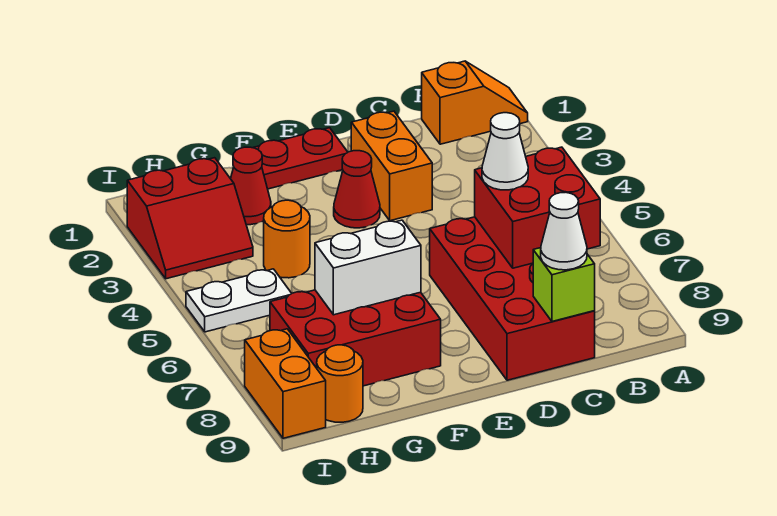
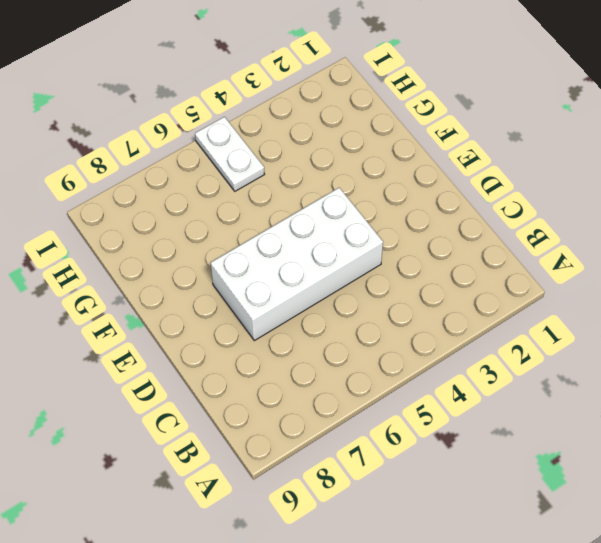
white brick D4:E7 level 1 -> red brick C6:D9 level 1
none -> orange slope A1:B1 level 1 top B
none -> orange brick D2:D3 level 1
none -> red plate E1:F1 level 1

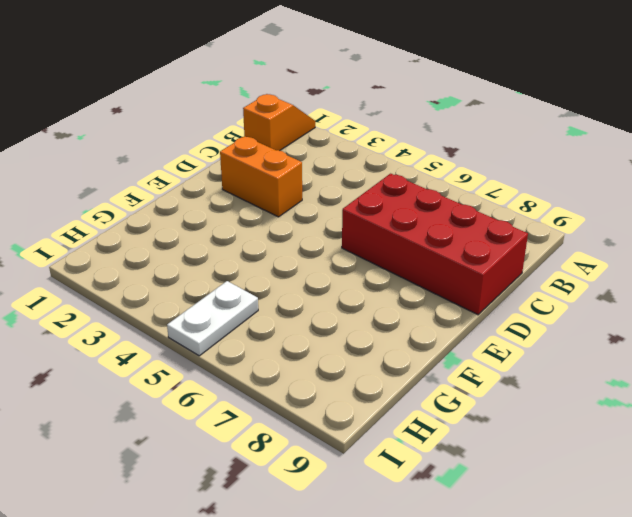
none -> red plate E1:F1 level 1
none -> red cone E3 level 1
none -> red brick F7:H8 level 1

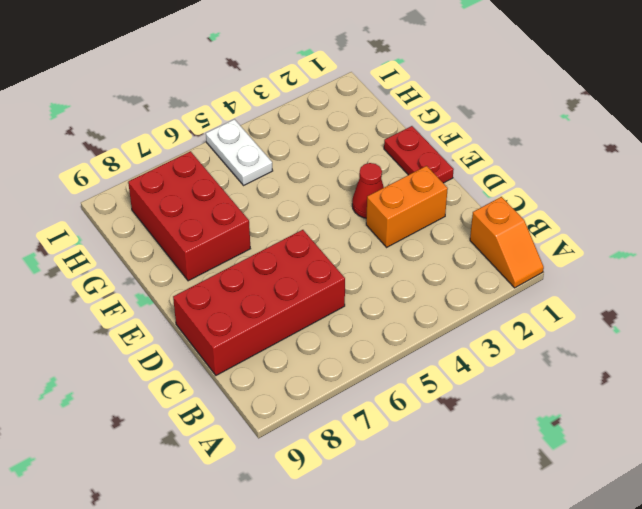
none -> red cone G2 level 1
none -> orange round brick G4 level 1
none -> red slope H2:I3 level 1 top 2

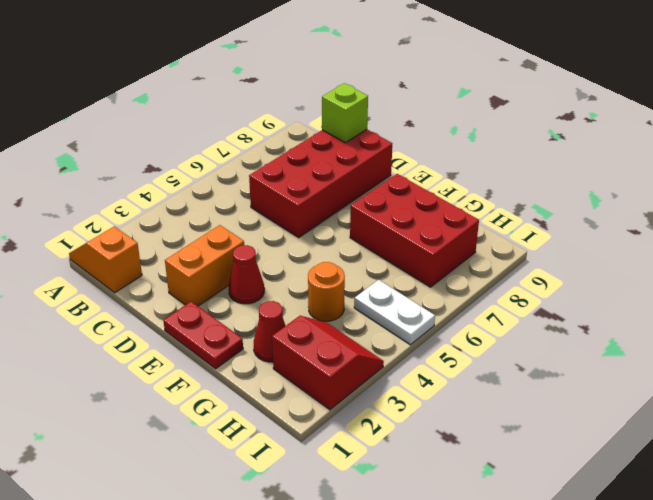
none -> orange round brick H9 level 1
none -> orange brick I8:I9 level 1
none -> red brick B6:C7 level 2

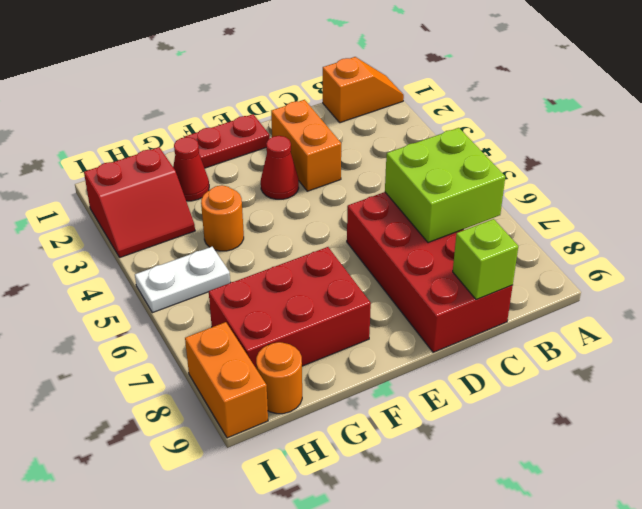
lime brick B6:C7 level 2 -> red brick B6:C7 level 2
none -> white brick F7:G7 level 2
none -> white cone C6 level 3
none -> white cone C9 level 3

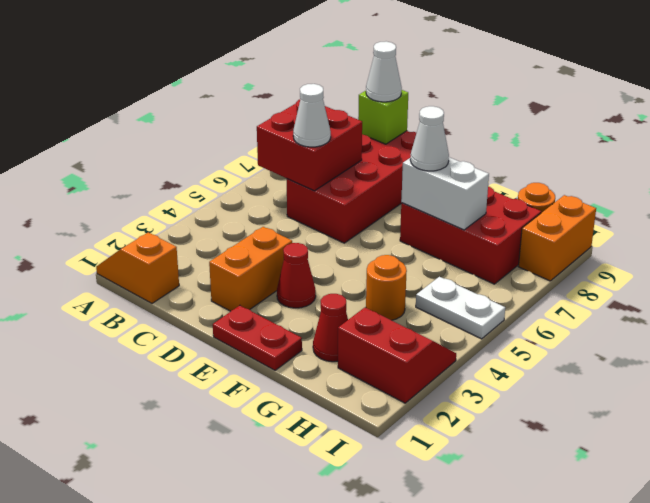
white cone F7 level 3 -> none

